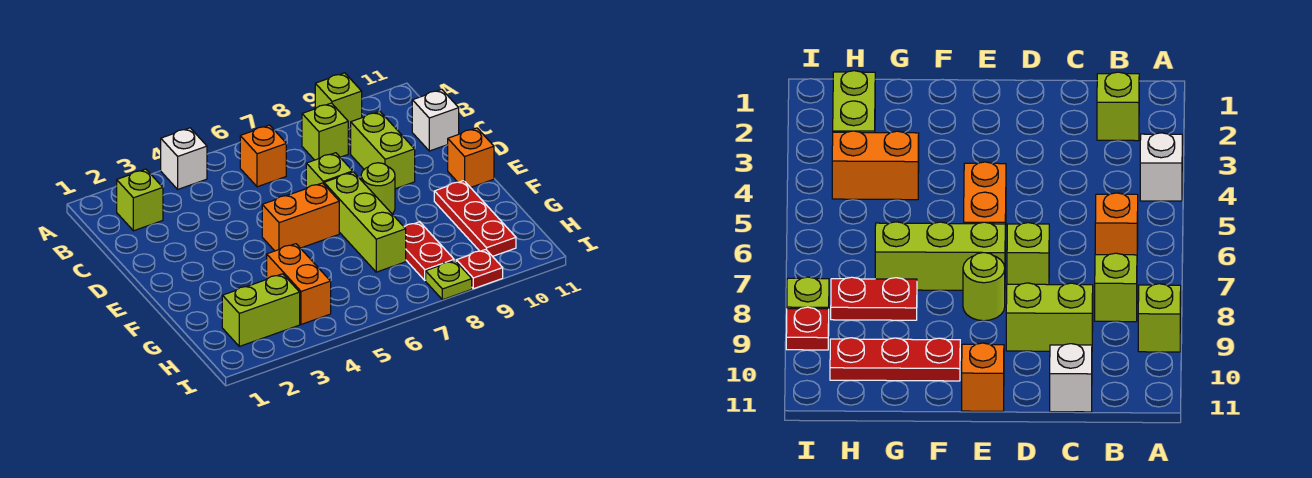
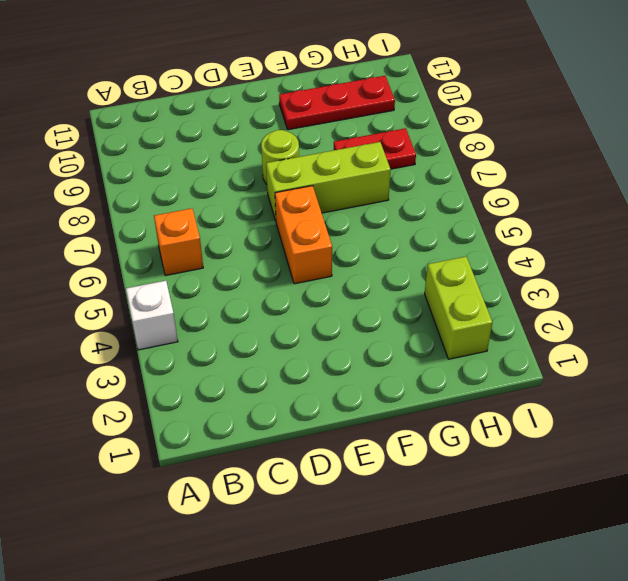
none -> lime brick A9 level 1
none -> lime brick B2 level 1
none -> lime brick B8 level 1

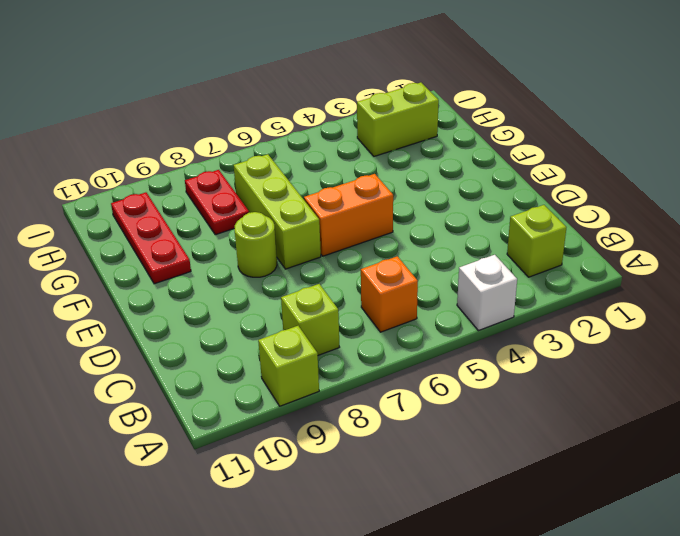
none -> lime brick C9:D9 level 1
none -> white brick C11 level 1
none -> lime brick D7 level 1

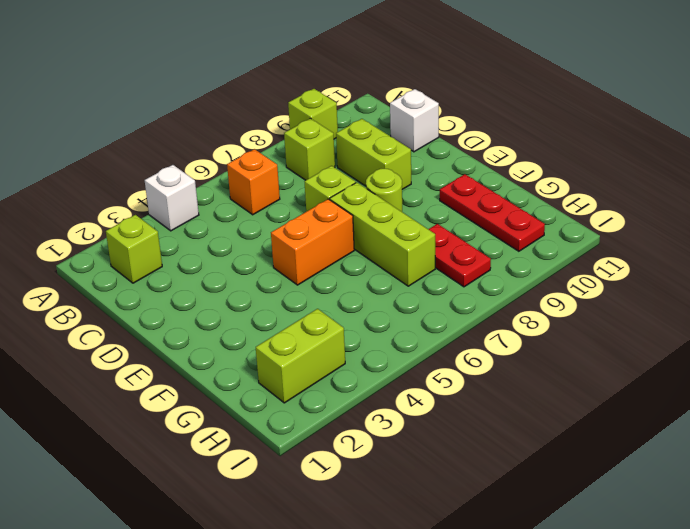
none -> orange brick E11 level 1
none -> orange brick G4:H4 level 1
none -> lime plate I8 level 1

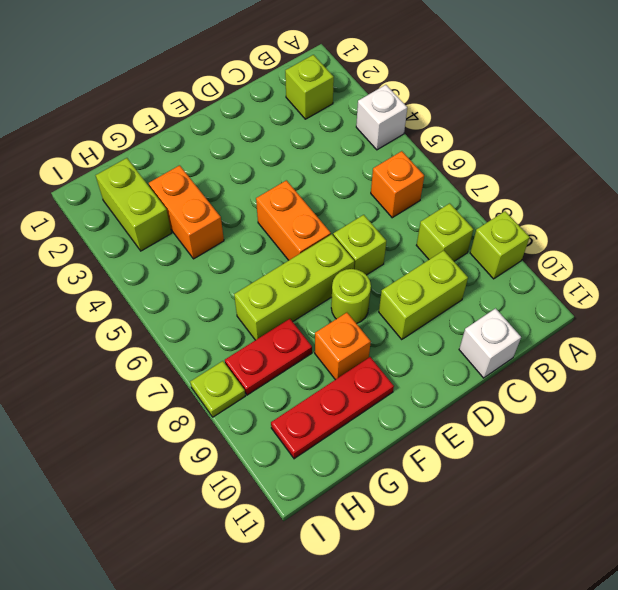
orange brick F9 level 1 -> orange brick E11 level 1
orange brick G3:G4 level 1 -> orange brick G4:H4 level 1
none -> red plate I9 level 1

